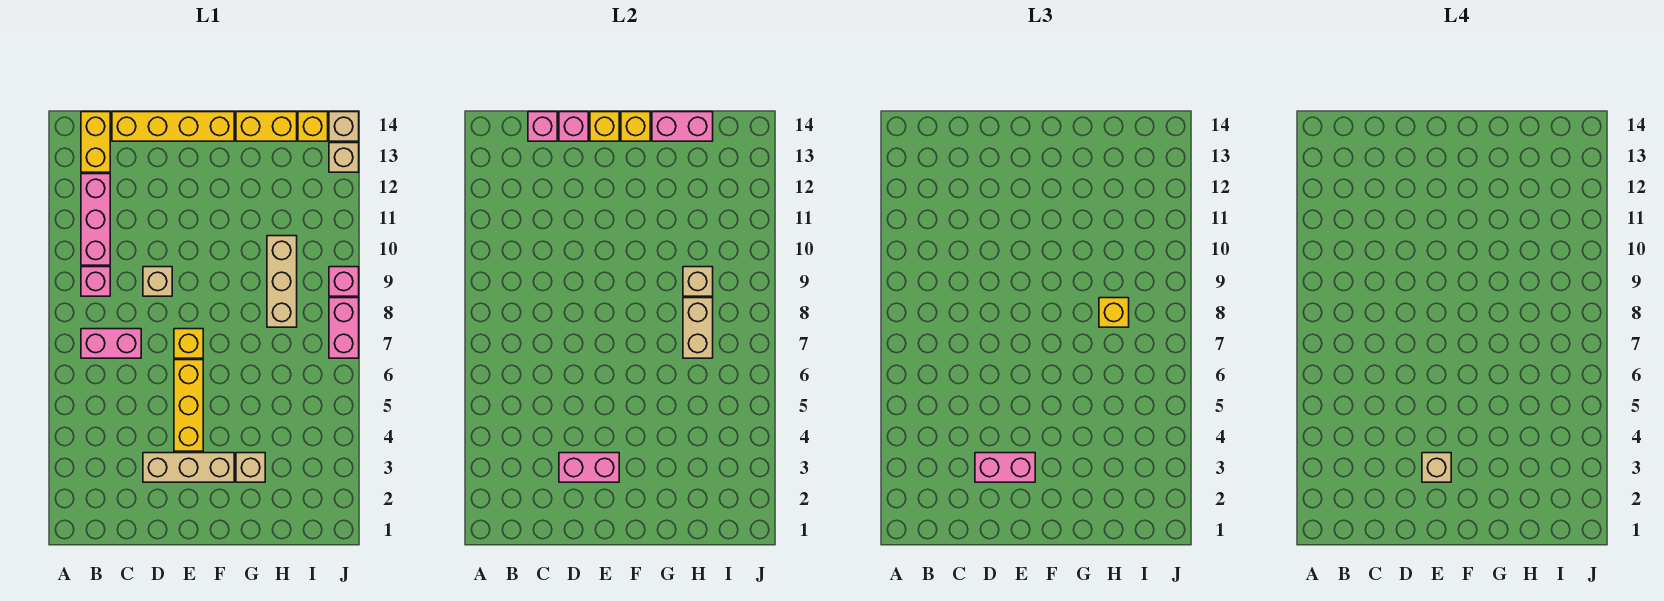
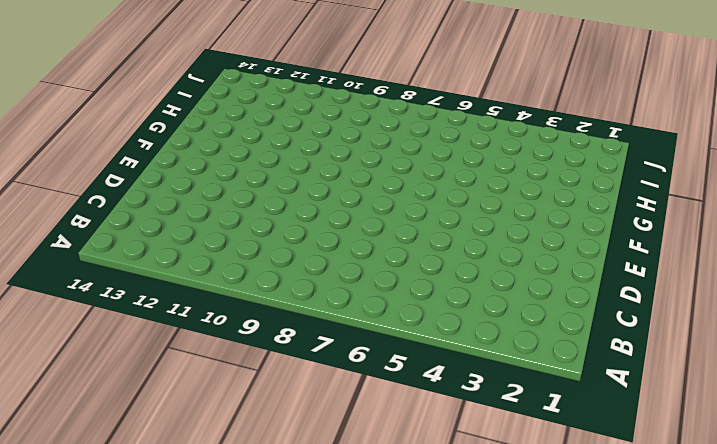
none -> pink brick B7:C7 level 1
none -> pink brick B9 level 1
none -> pink brick B10:B12 level 1

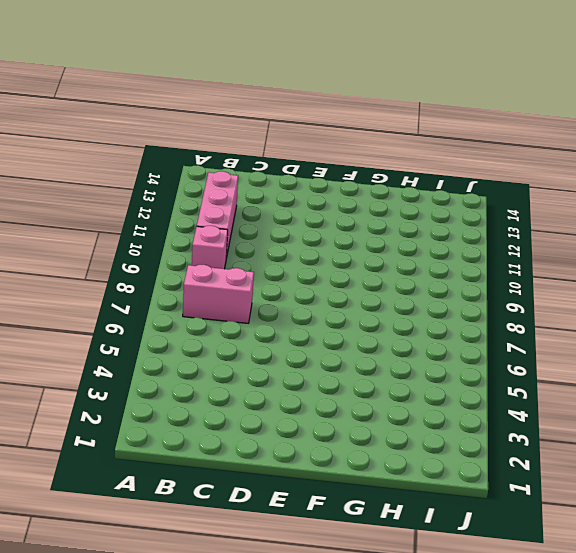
none -> yellow brick B13:B14 level 1
none -> yellow brick C14:F14 level 1
none -> tan brick D3:F3 level 1

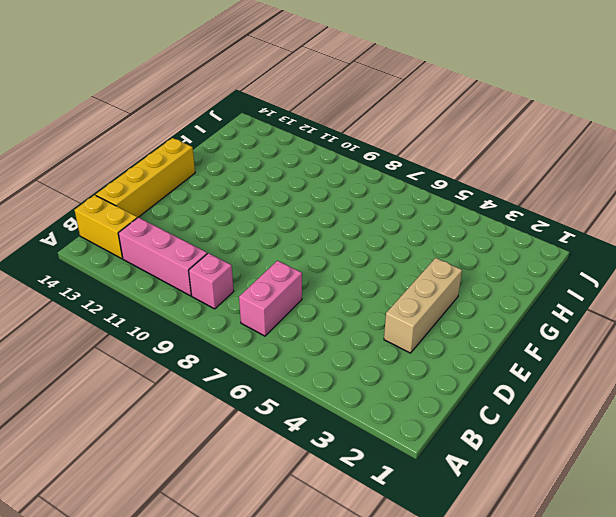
none -> tan brick D9 level 1
none -> yellow brick E4:E6 level 1
none -> yellow brick E7 level 1

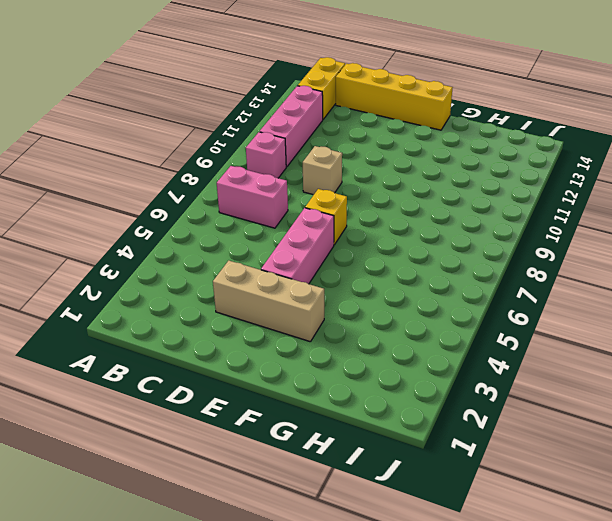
pink brick E4:E6 level 1 -> yellow brick E4:E6 level 1
none -> tan brick G3 level 1
none -> yellow brick G14:H14 level 1
none -> tan brick H8:H10 level 1

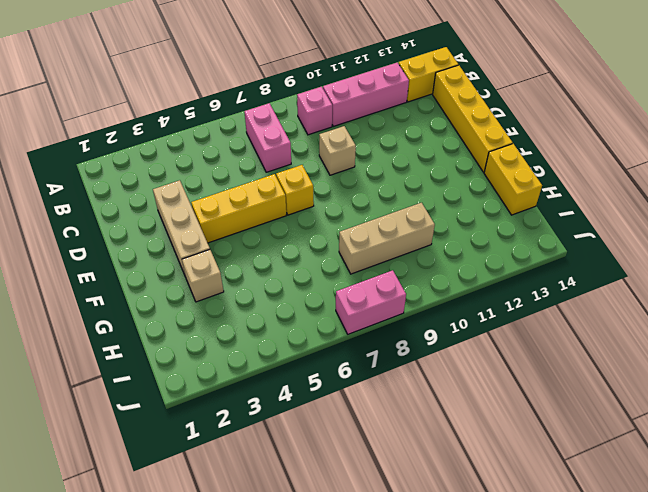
none -> yellow brick I14 level 1
none -> pink brick J9 level 1
none -> tan brick J13 level 1

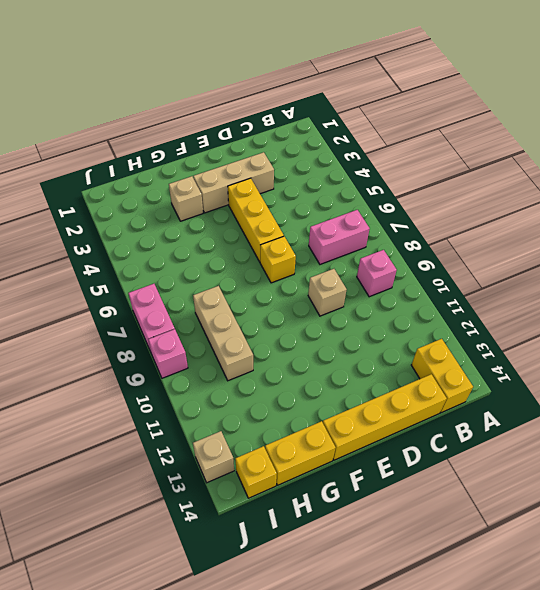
none -> pink brick B10:B12 level 1
none -> tan brick J14 level 1
none -> pink brick C14 level 2

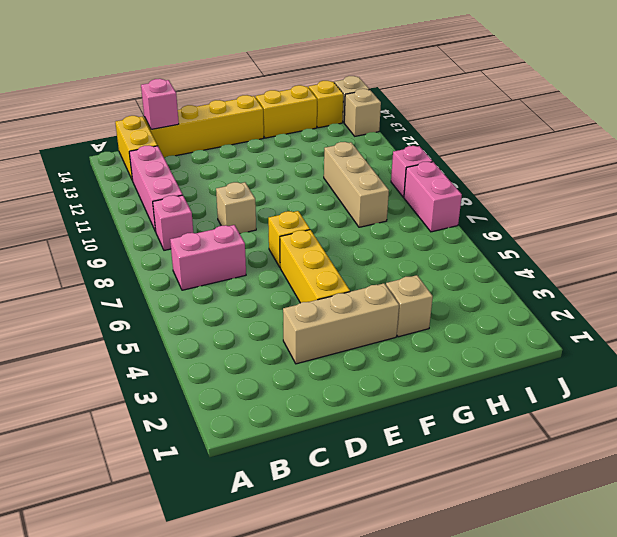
none -> pink brick D3:E3 level 2
none -> pink brick D14 level 2
none -> yellow brick E14 level 2

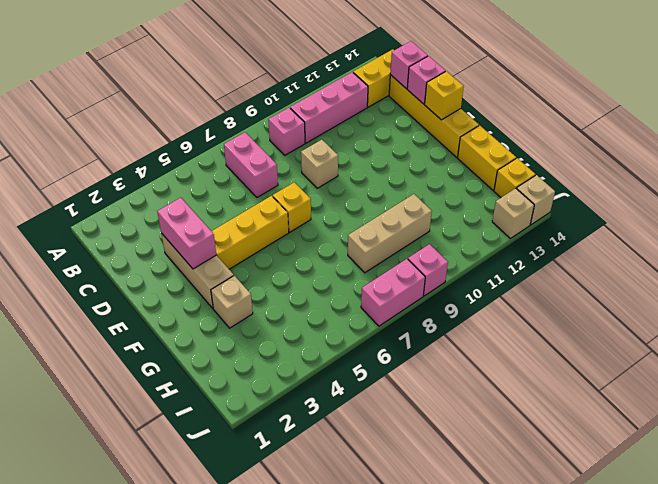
none -> yellow brick F14 level 2
none -> pink brick G14:H14 level 2
none -> tan brick H7:H8 level 2

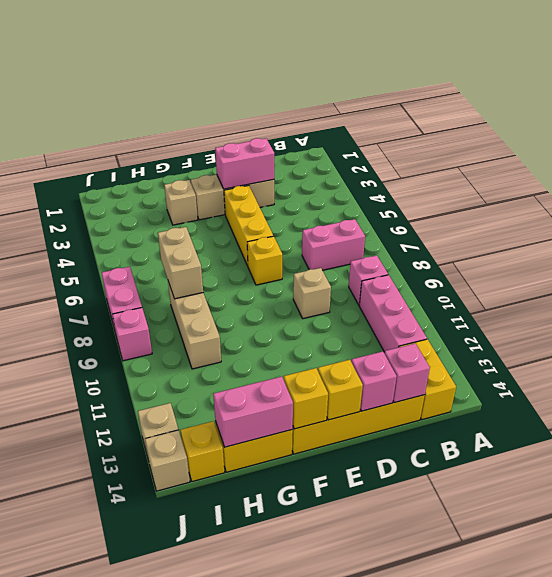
none -> tan brick H9 level 2
none -> pink brick D3:E3 level 3
none -> yellow brick H8 level 3

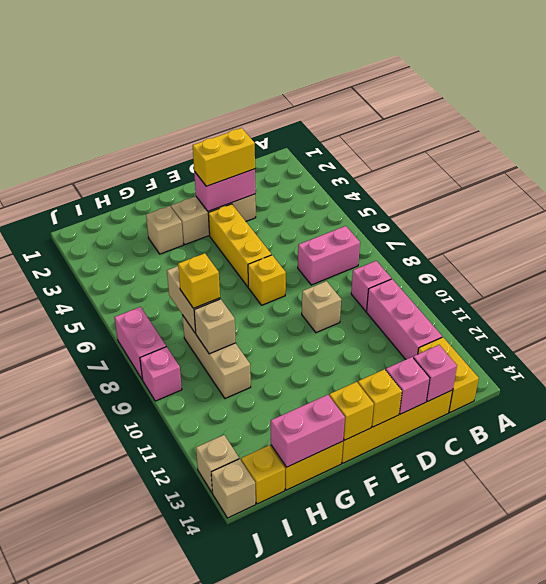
yellow brick D3:E3 level 3 -> pink brick D3:E3 level 3
none -> tan brick E3 level 4

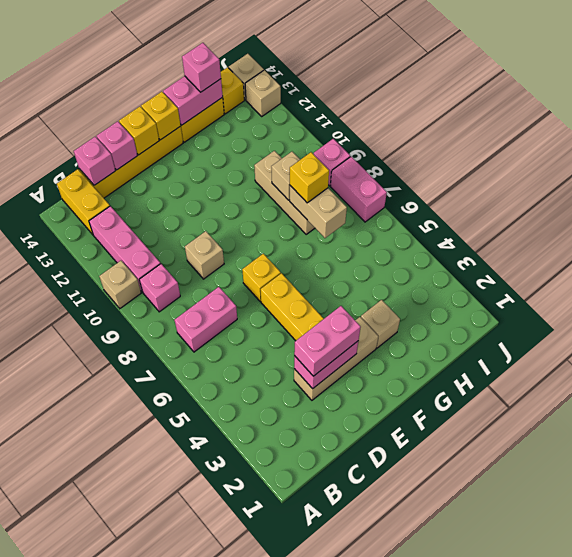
tan brick A10 level 1 -> tan brick E3 level 4
pink brick H14 level 3 -> none

